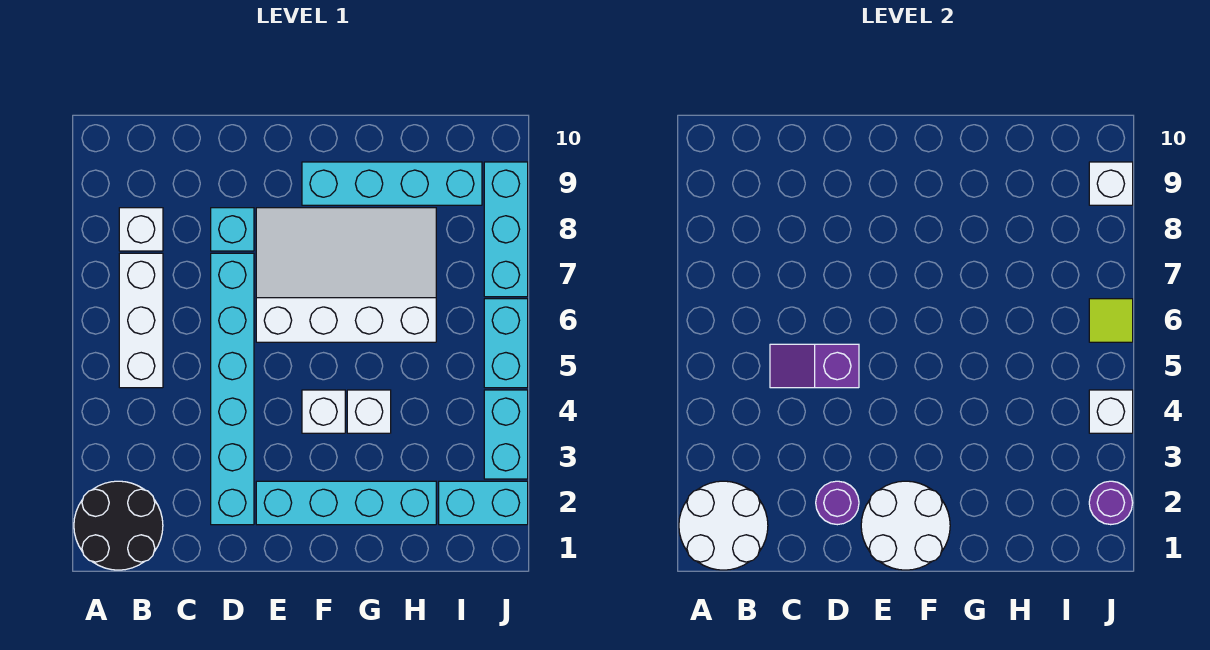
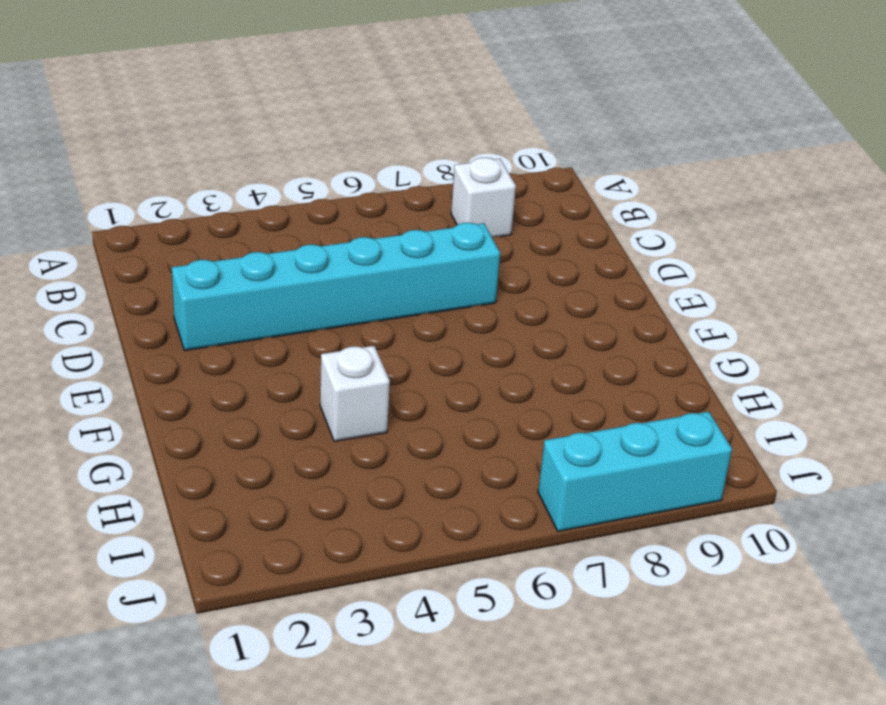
none -> black round brick A1:B2 level 1
none -> white brick B5:B7 level 1
none -> cyan brick D8 level 1

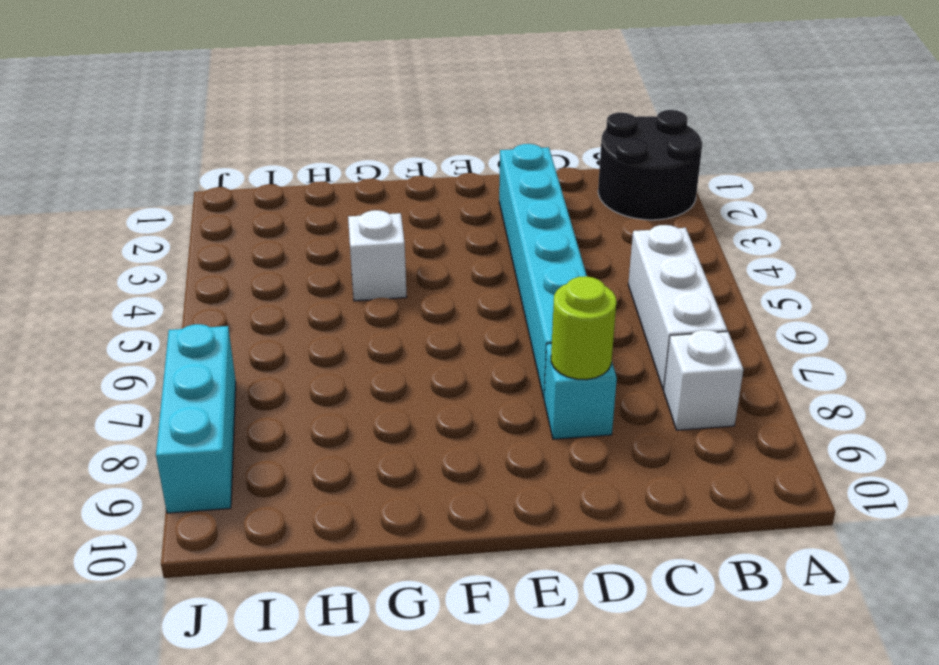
lime round brick D8 level 2 -> none
none -> cyan brick E2:H2 level 1
none -> white slope E6:H8 level 1 top 6
none -> white brick F4 level 1

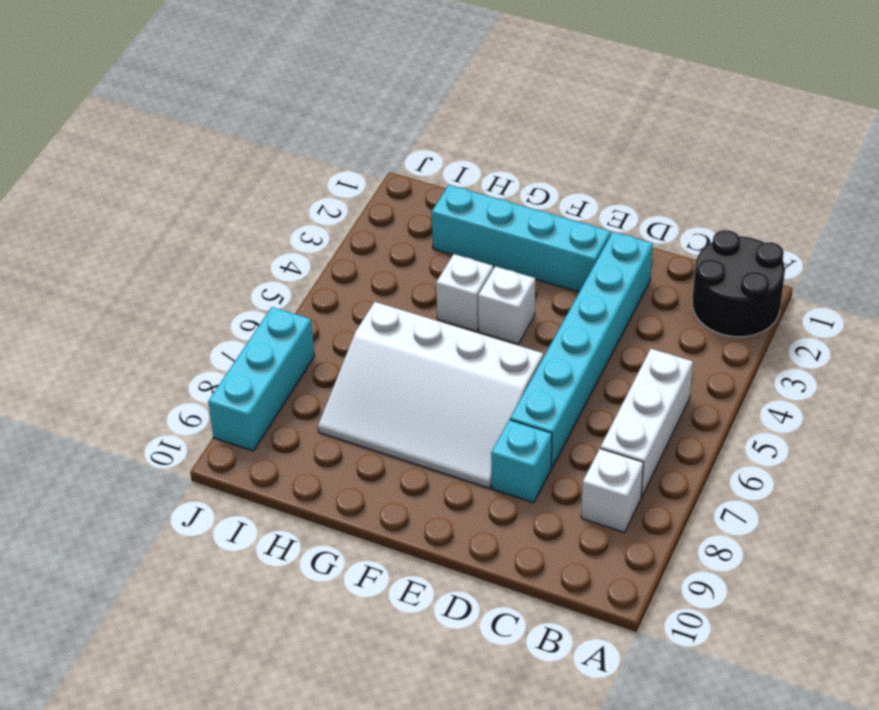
none -> cyan brick F9:I9 level 1
none -> cyan brick I2:J2 level 1
none -> cyan brick J3:J4 level 1

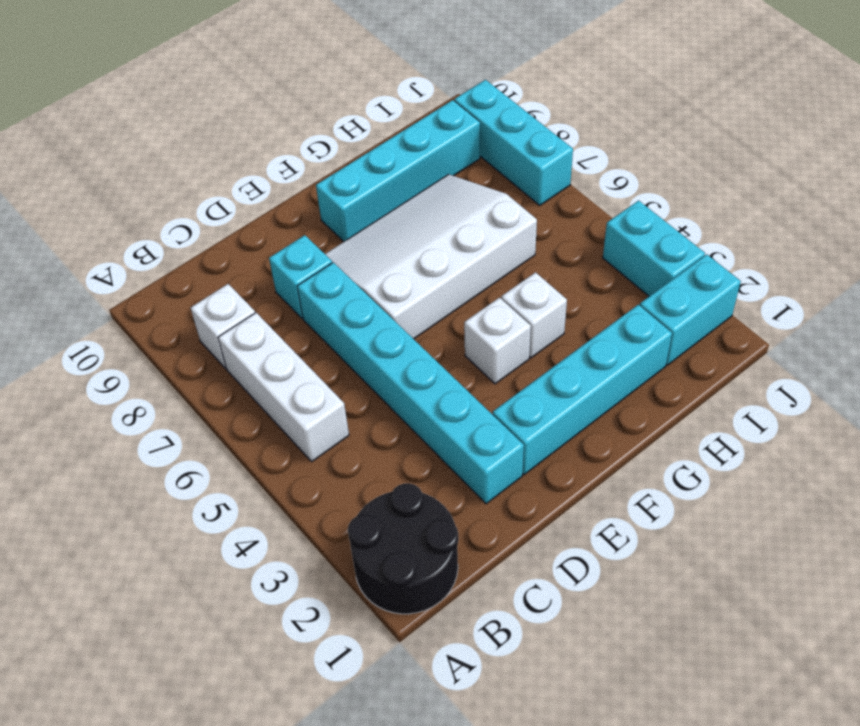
none -> cyan brick J5:J6 level 1
none -> white round brick A1:B2 level 2
none -> purple slope C5:D5 level 2 top D

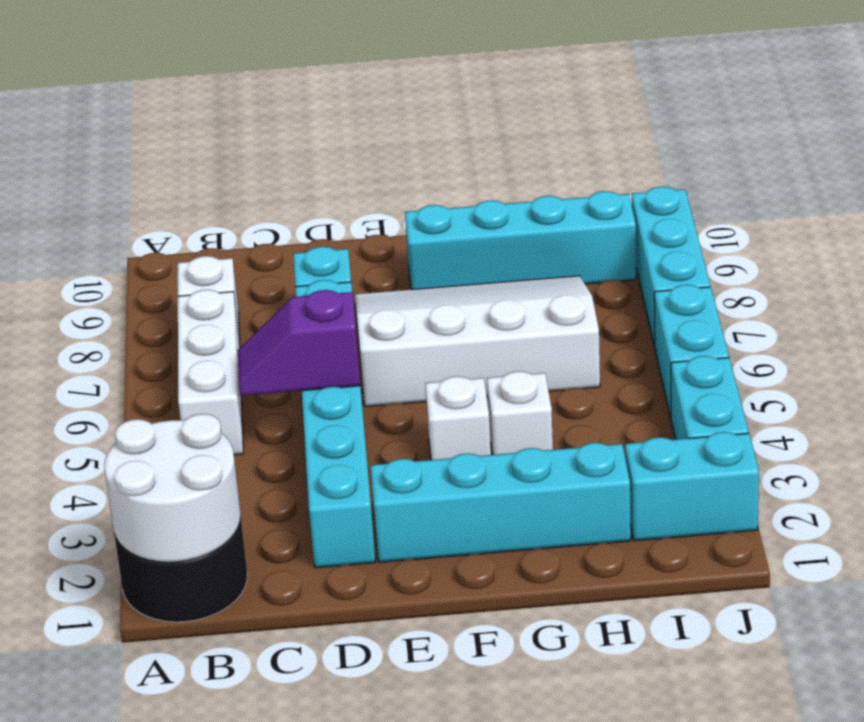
none -> purple round brick D2 level 2
none -> white round brick E1:F2 level 2
none -> purple round brick J2 level 2

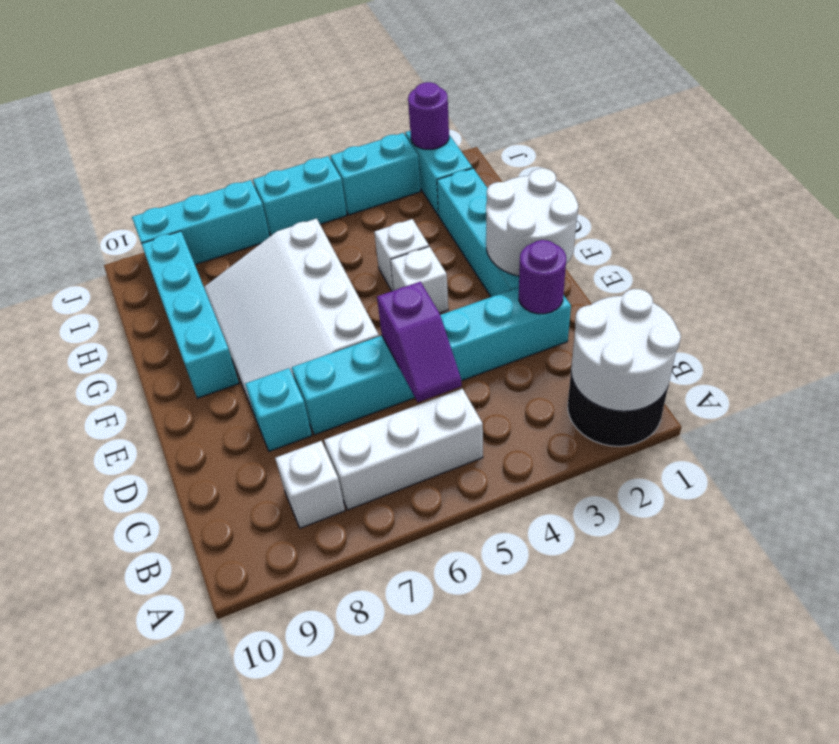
none -> white brick J4 level 2
none -> lime tile J6 level 2
none -> white brick J9 level 2

